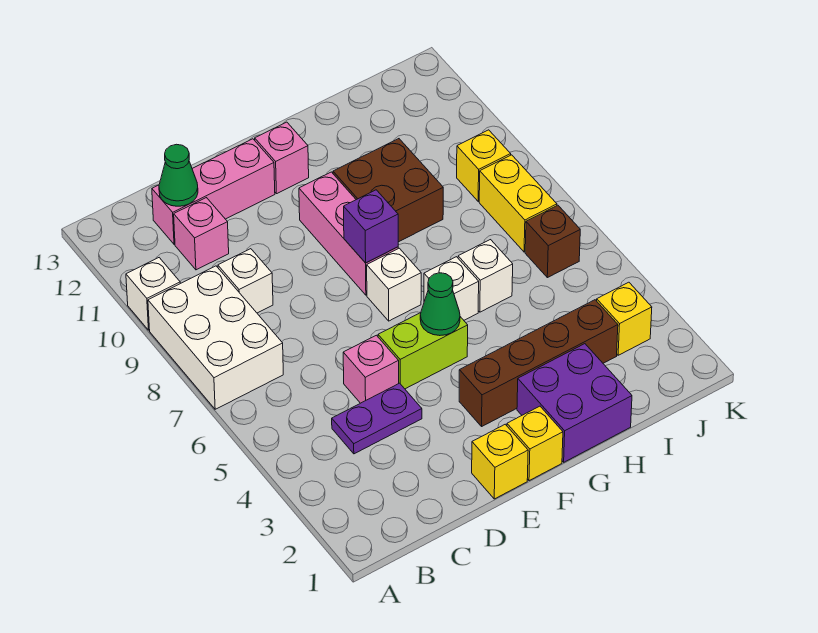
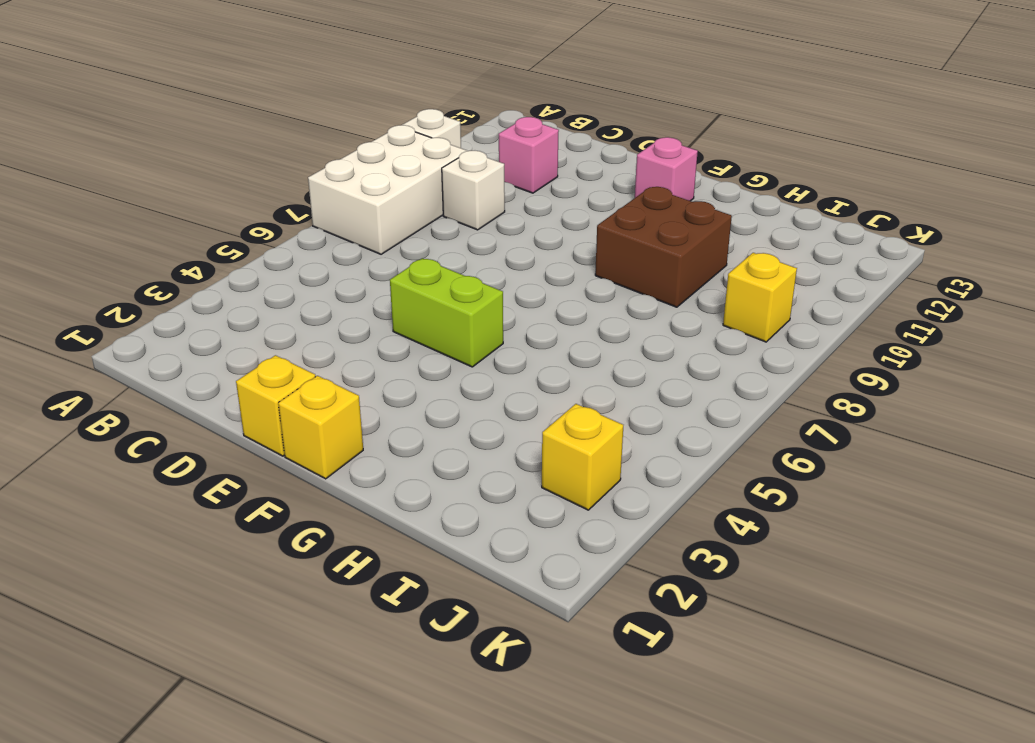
none -> purple plate C4:D4 level 1
none -> pink brick C12:E12 level 1
none -> pink brick D5 level 1

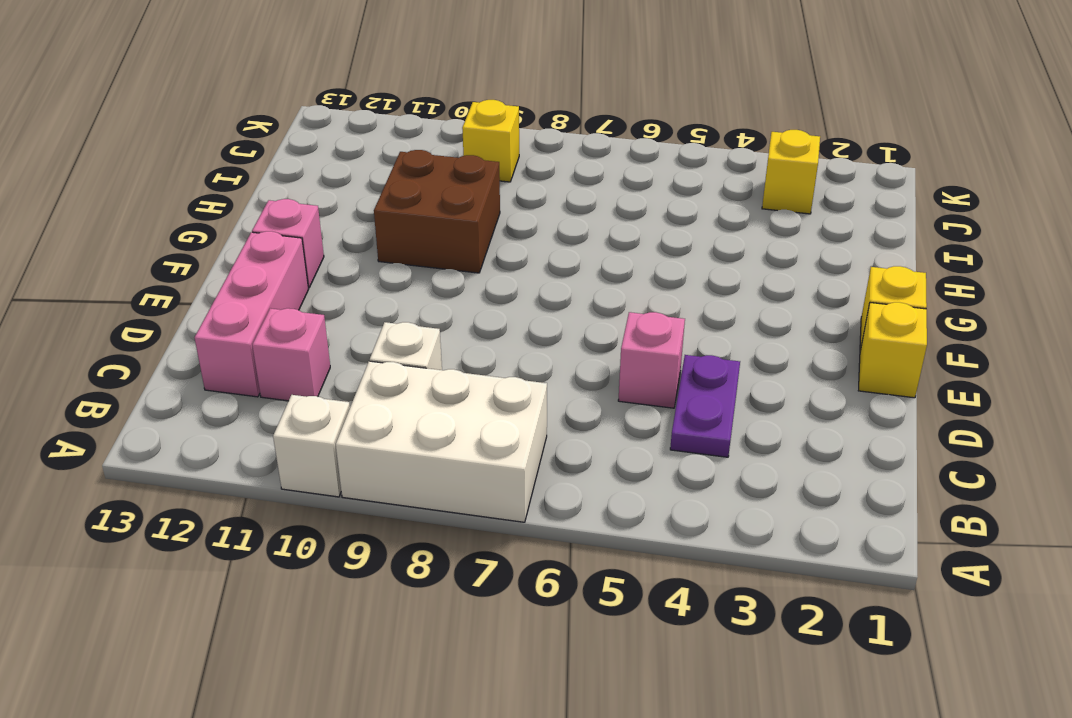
none -> lime brick E5:F5 level 1
none -> brown brick F3:I3 level 1
none -> white brick F7 level 1

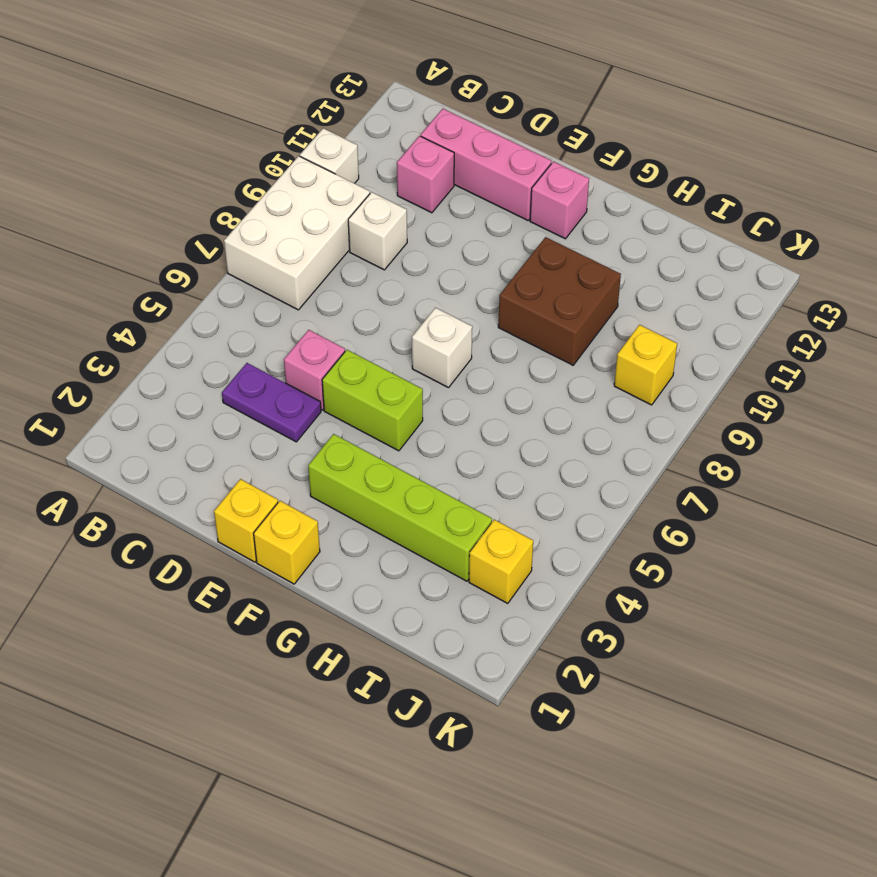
lime brick F3:I3 level 1 -> brown brick F3:I3 level 1
none -> pink brick F8:F10 level 1
none -> purple brick G1:H2 level 1
none -> white brick G6 level 1

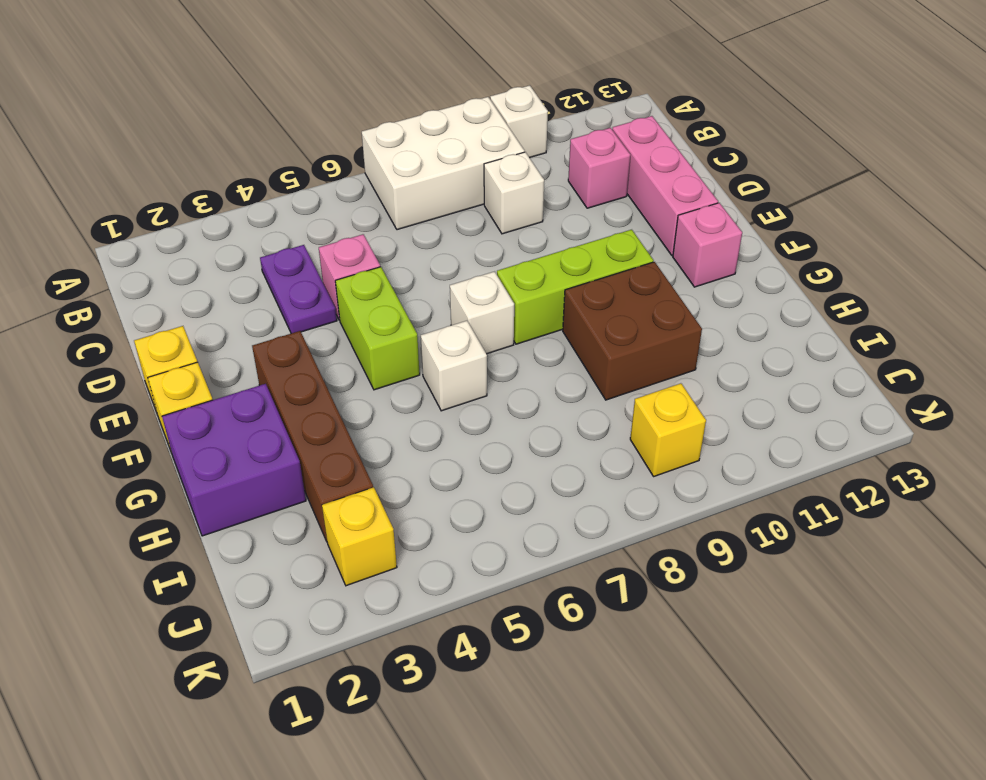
lime brick F8:F10 level 1 -> pink brick F8:F10 level 1
none -> white brick H6 level 1
none -> brown brick J6 level 1
none -> yellow brick J7:J8 level 1

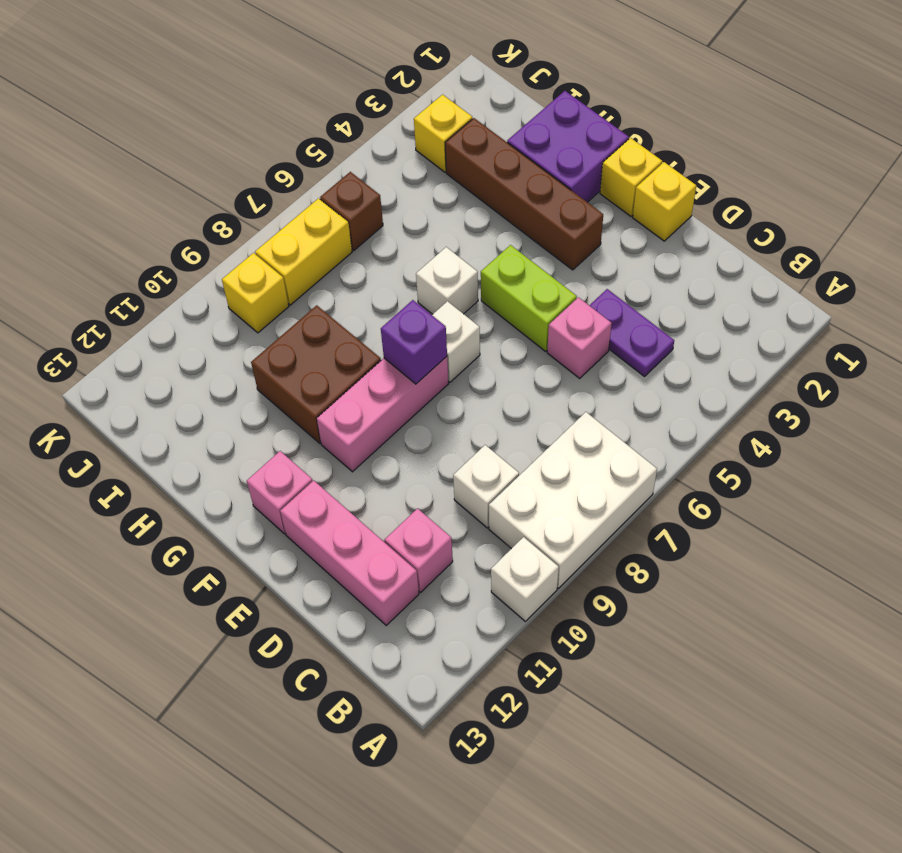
none -> white brick H6 level 1
none -> green cone C12 level 2
none -> green cone F5 level 2

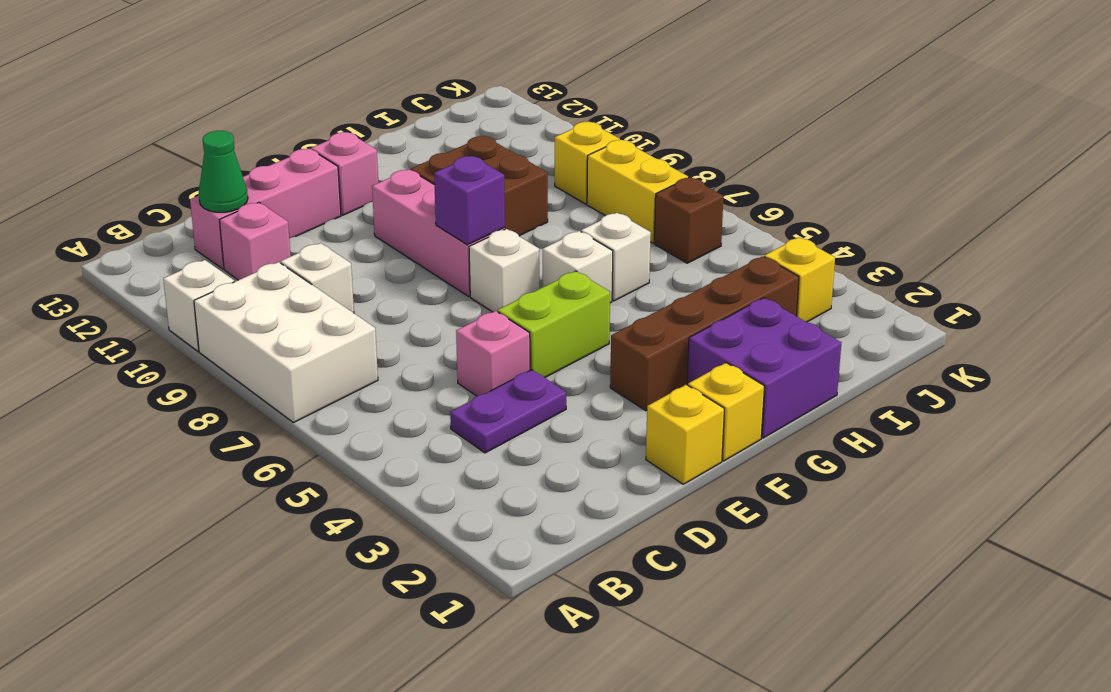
none -> green cone F5 level 2

